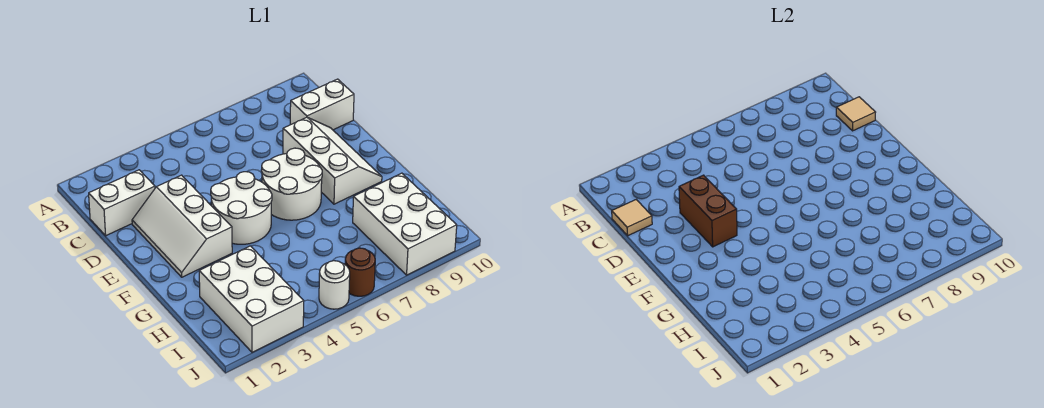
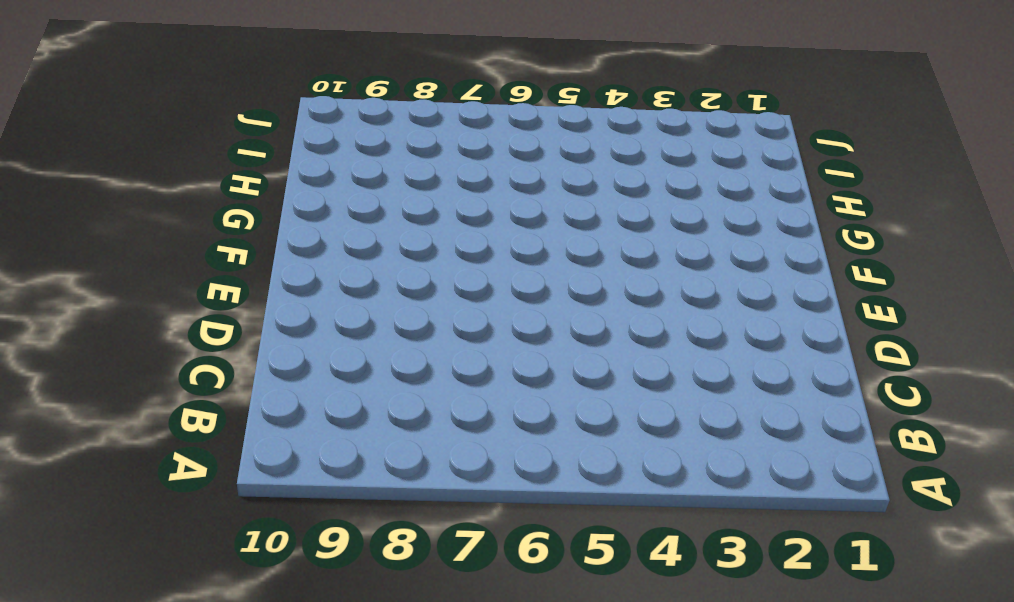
none -> white brick C1:C2 level 1
none -> white brick C9:C10 level 1
none -> white slope D2:F3 level 1 top 3

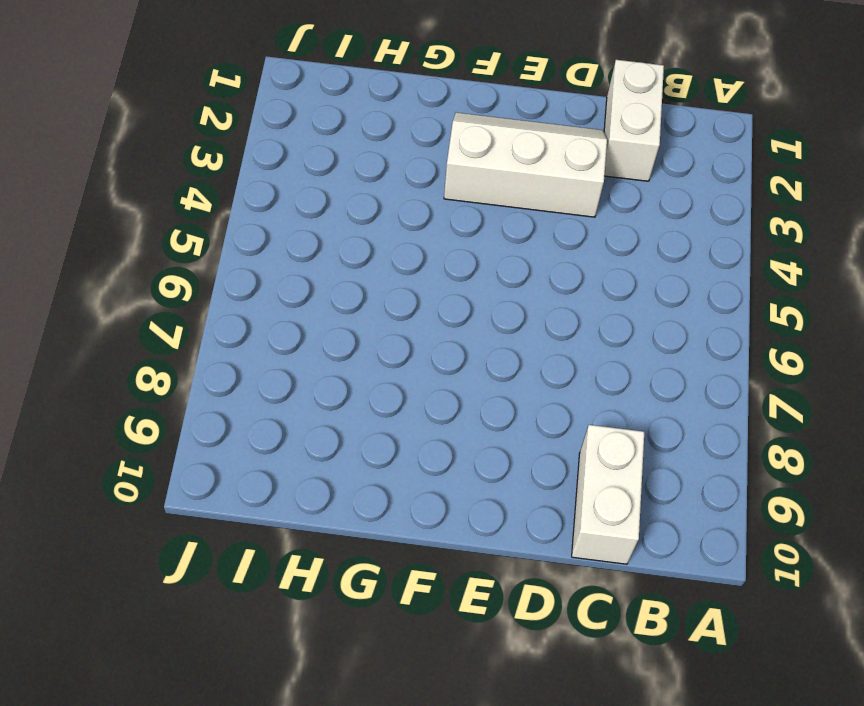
none -> white slope D8:F9 level 1 top 8
none -> white round brick E4:F5 level 1
none -> white round brick E6:F7 level 1

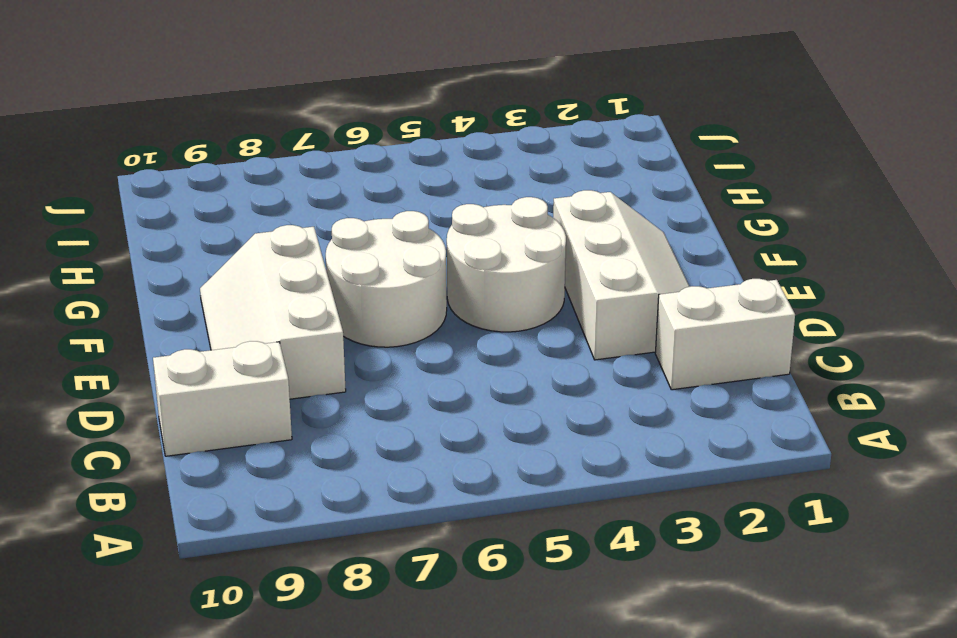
none -> white brick H2:J3 level 1
none -> white brick H8:J9 level 1
none -> white round brick J5 level 1

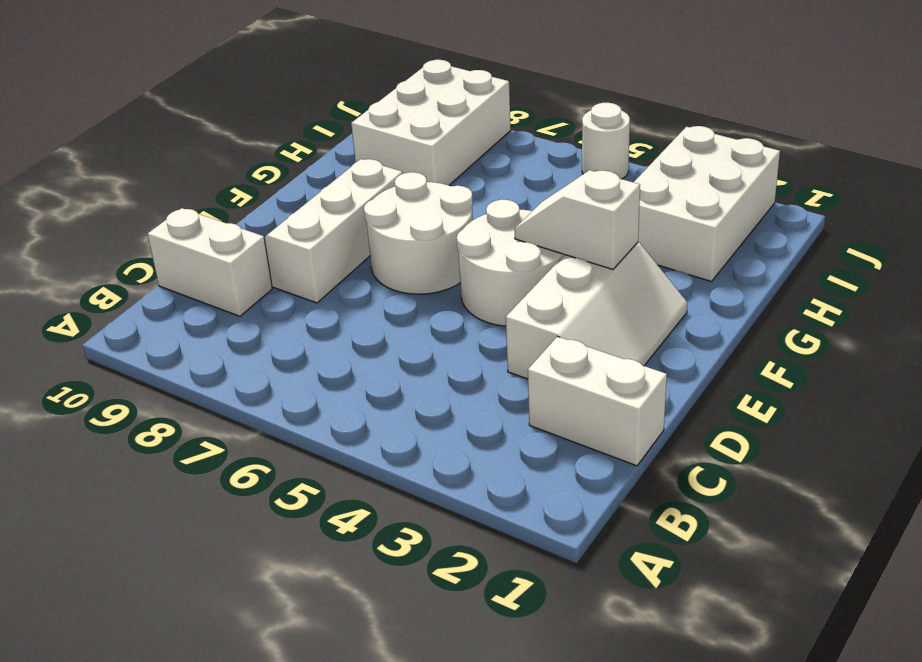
white slope F3:F4 level 2 top 3 -> none
none -> brown round brick J6 level 1
none -> tan tile C1 level 2
none -> tan tile C10 level 2

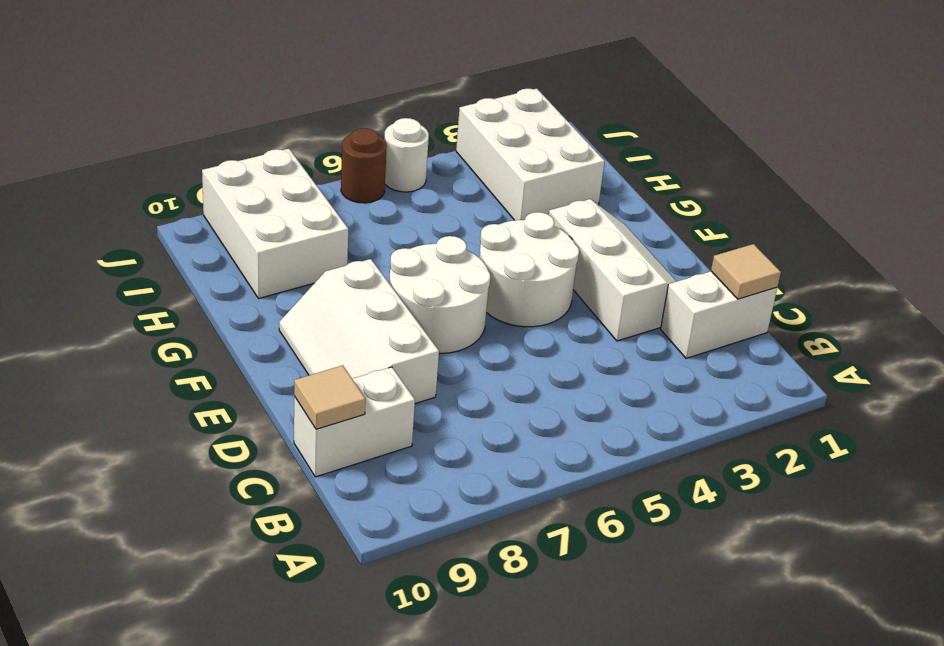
none -> brown brick D3:E3 level 2

